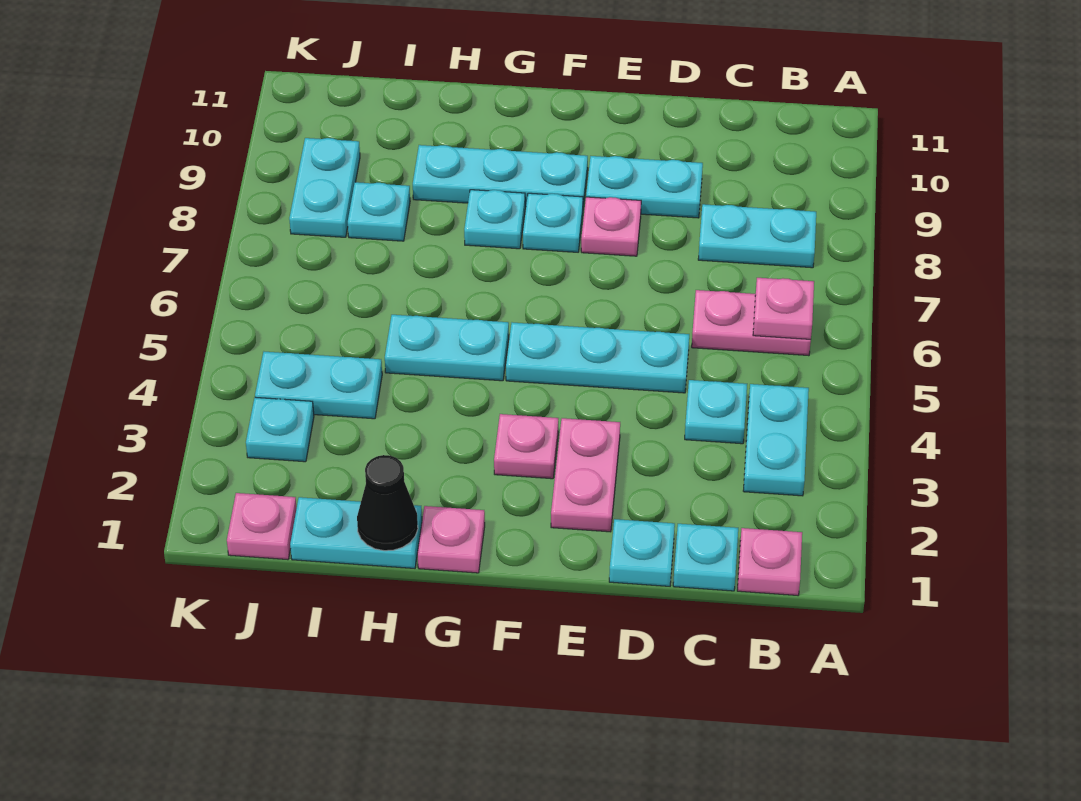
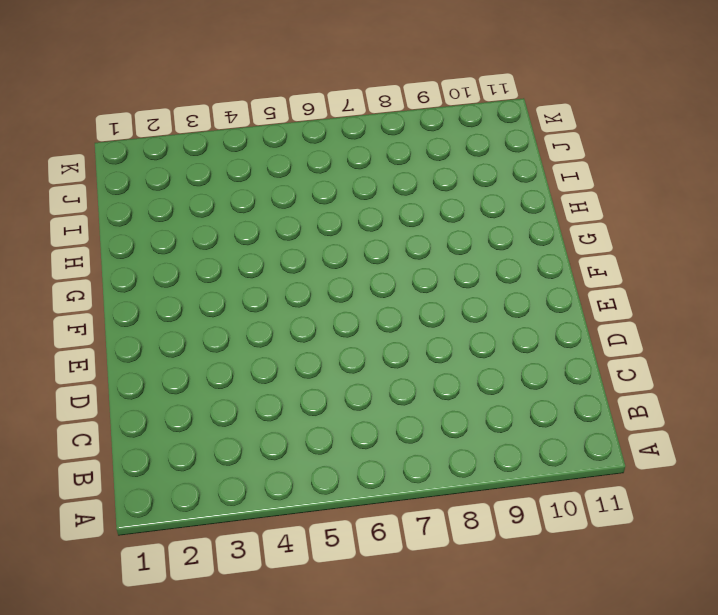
none -> pink plate B1 level 1
none -> cyan plate B3:B4 level 1
none -> pink plate B6:C6 level 1

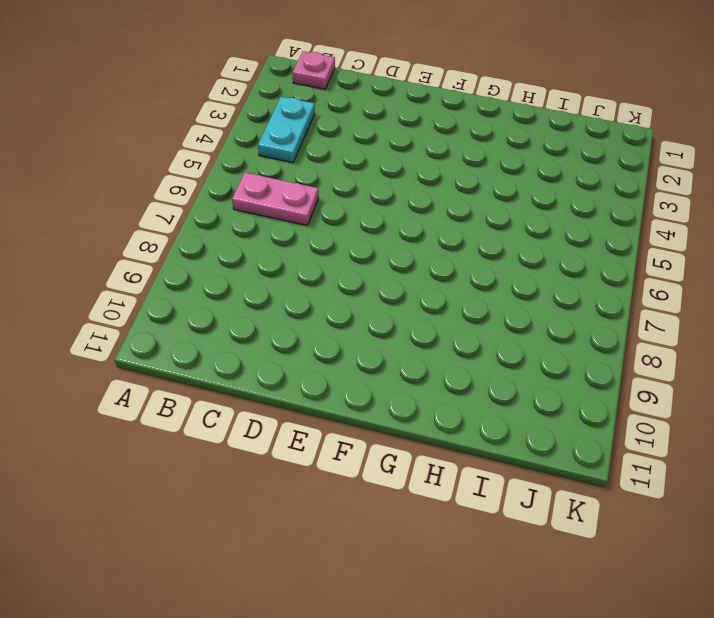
none -> cyan plate B8:C8 level 1
none -> cyan plate C1 level 1
none -> cyan plate C4 level 1

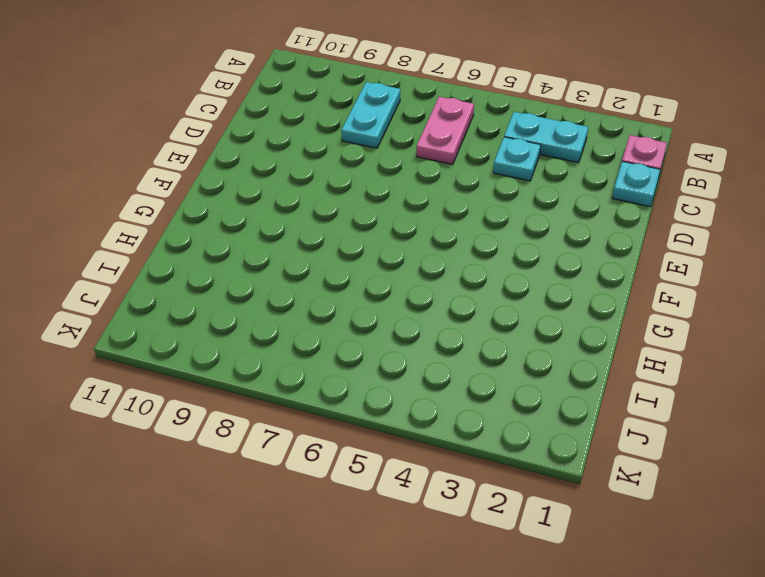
none -> cyan plate D1 level 1
none -> cyan plate D5:F5 level 1
none -> cyan plate D9:E9 level 1

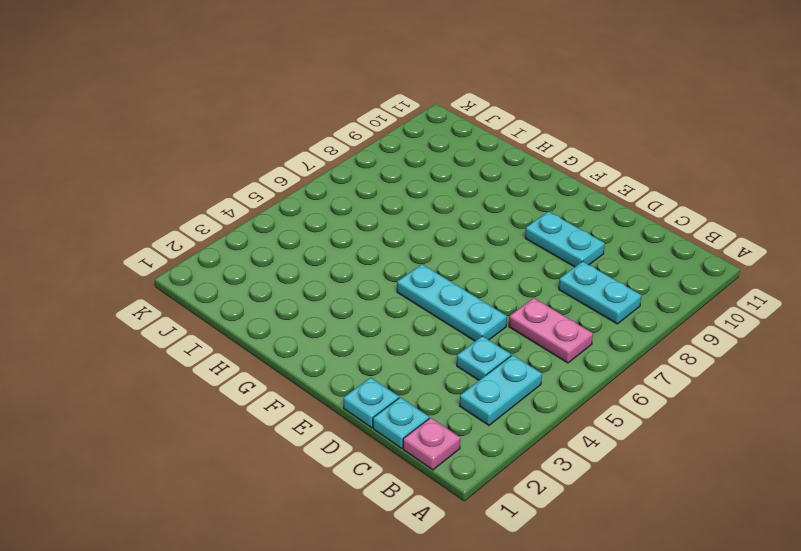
none -> pink plate E2:E3 level 1
none -> pink plate E8 level 1
none -> pink plate F3 level 1

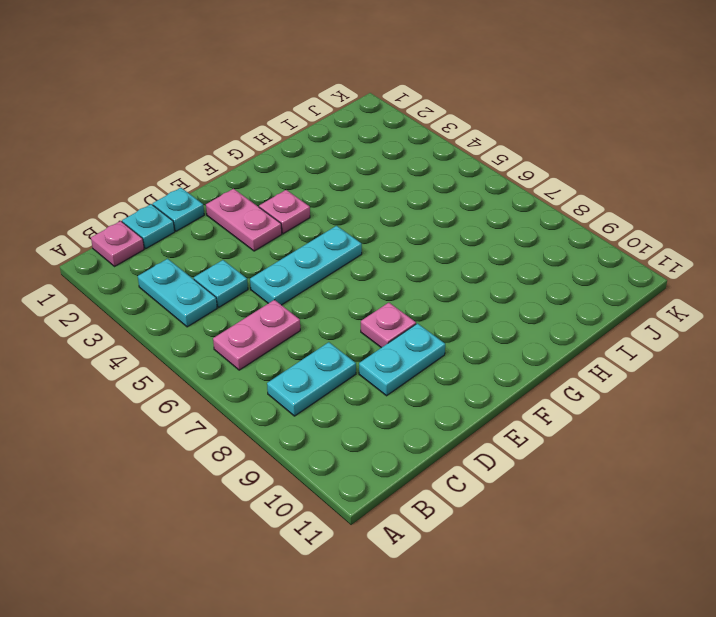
none -> cyan plate F8 level 1
none -> cyan plate F9:H9 level 1
none -> pink plate G1 level 1

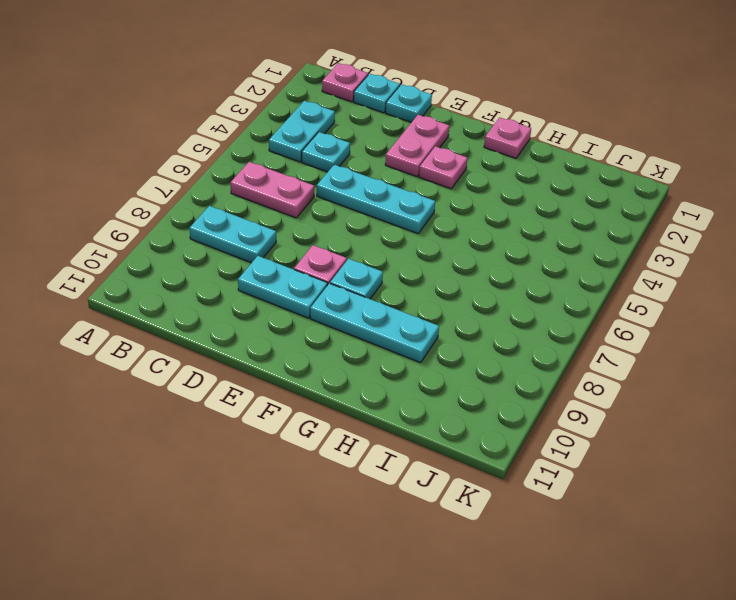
none -> cyan plate G5:H5 level 1
none -> cyan plate G8 level 1
none -> cyan plate H1:I1 level 1

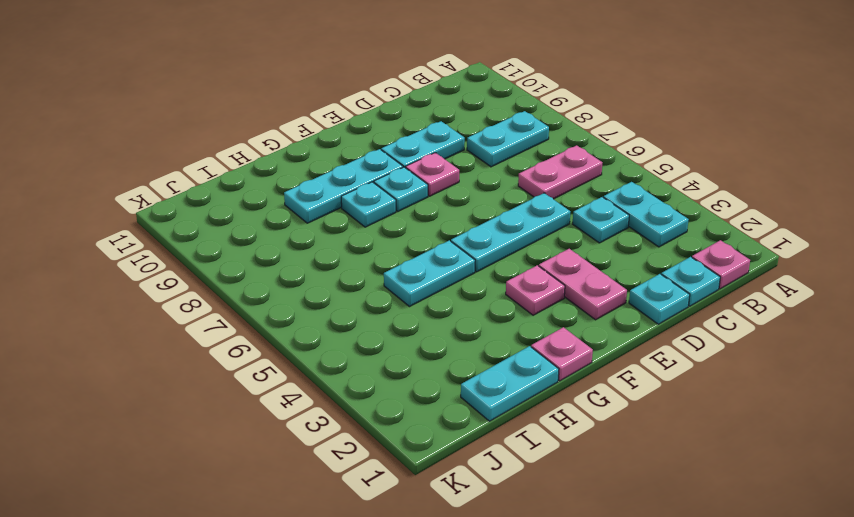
none -> cyan plate I4:J4 level 1
none -> cyan plate I8 level 1
none -> pink plate J1 level 1

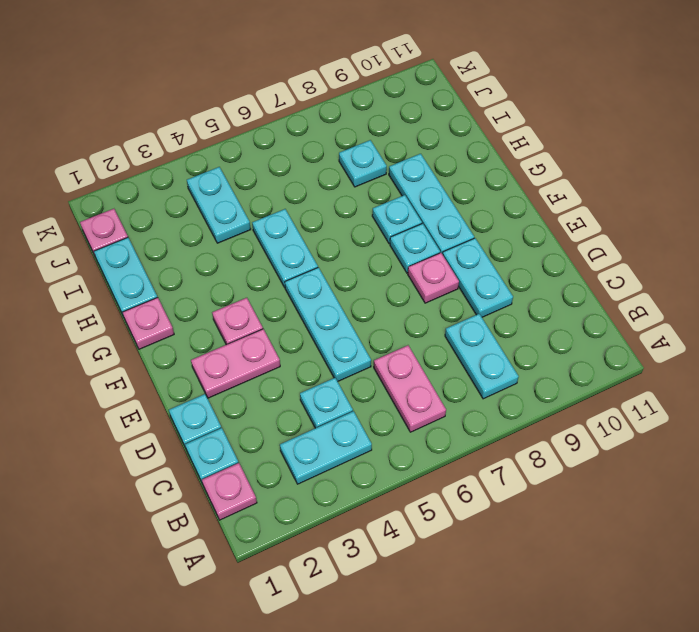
none -> cyan plate J3 level 1
none -> cyan plate J8:J9 level 1
none -> pink plate B6 level 2

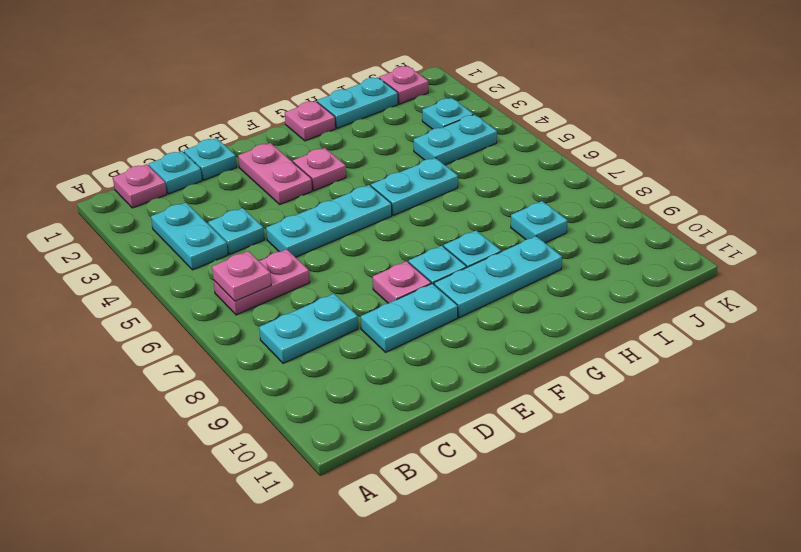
none -> cyan plate J8:J9 level 1
none -> black cone H1 level 2

